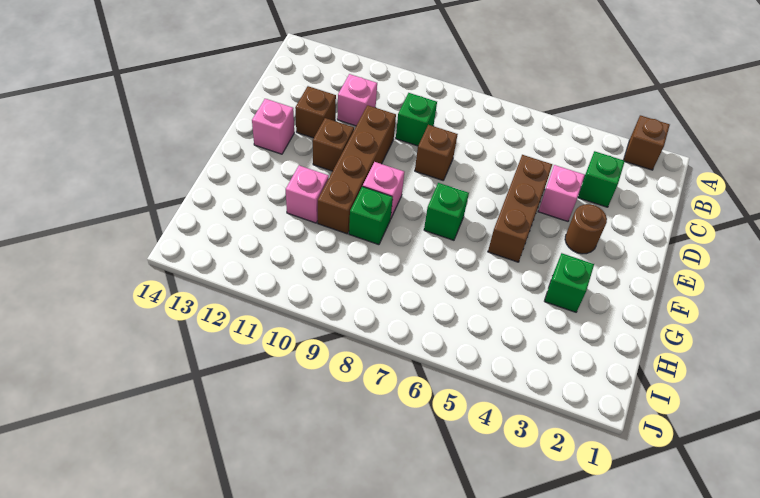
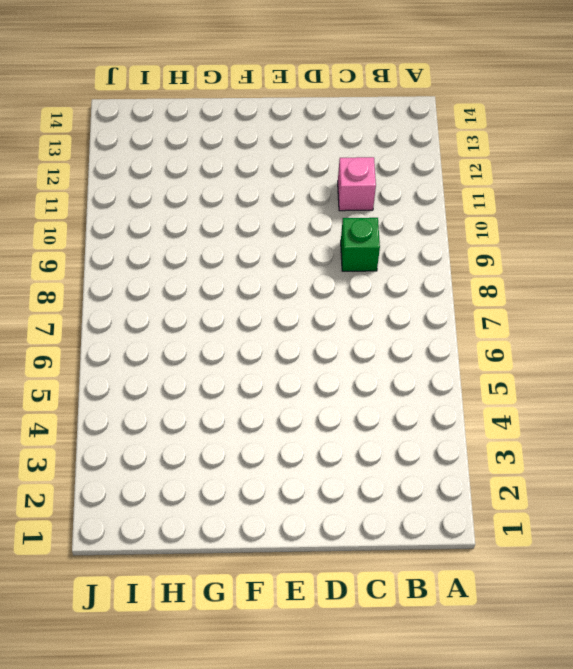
none -> brown brick A2 level 1
none -> green brick C3 level 1
none -> pink brick D4 level 1

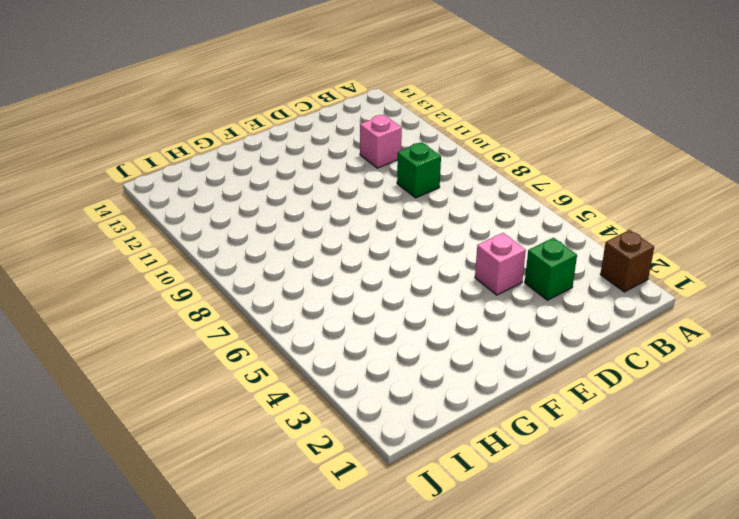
none -> brown brick D5:F5 level 1
none -> brown brick D8 level 1
none -> brown brick D10:G10 level 1

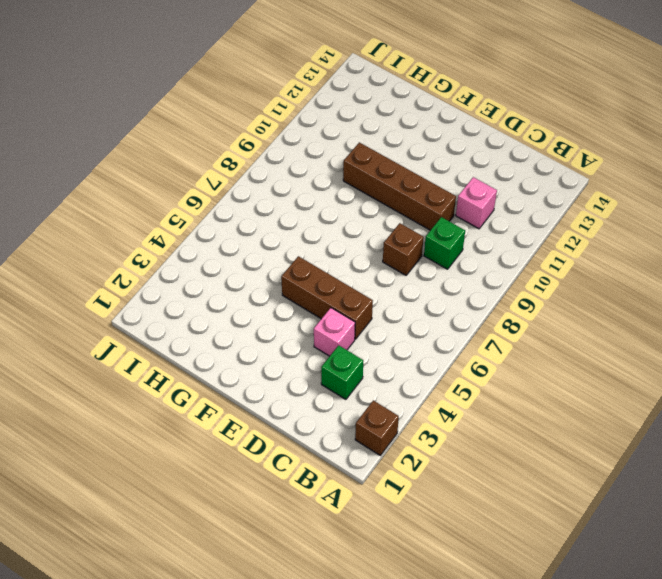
none -> brown brick D12 level 1
none -> brown round brick E3 level 1
none -> brown brick E11 level 1

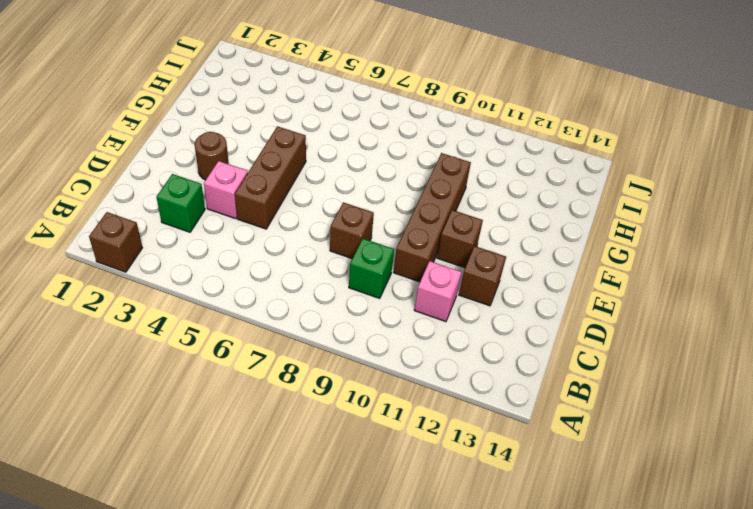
none -> pink brick E13 level 1
none -> green brick F7 level 1
none -> pink brick F9 level 1

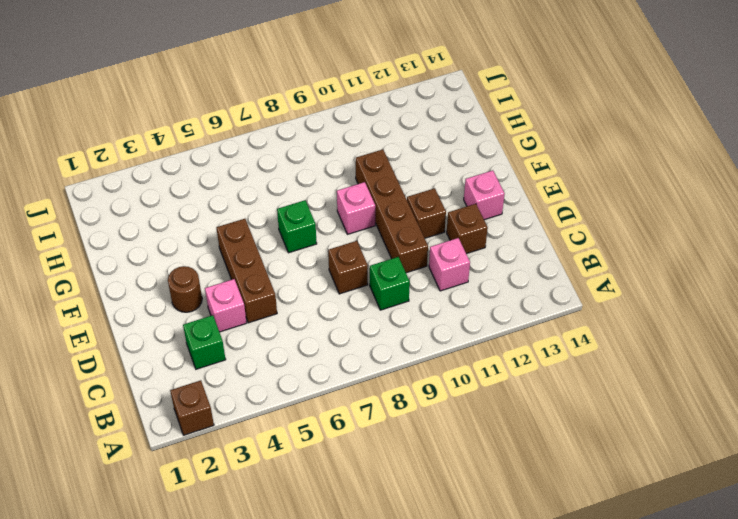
none -> green brick G3 level 1
none -> green brick G9 level 1
none -> pink brick G11 level 1

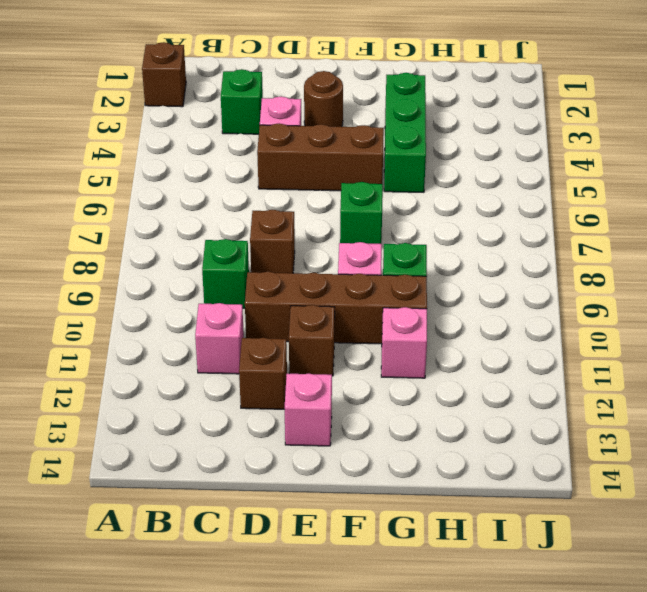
green brick G3:G5 level 1 -> green brick G3 level 1

